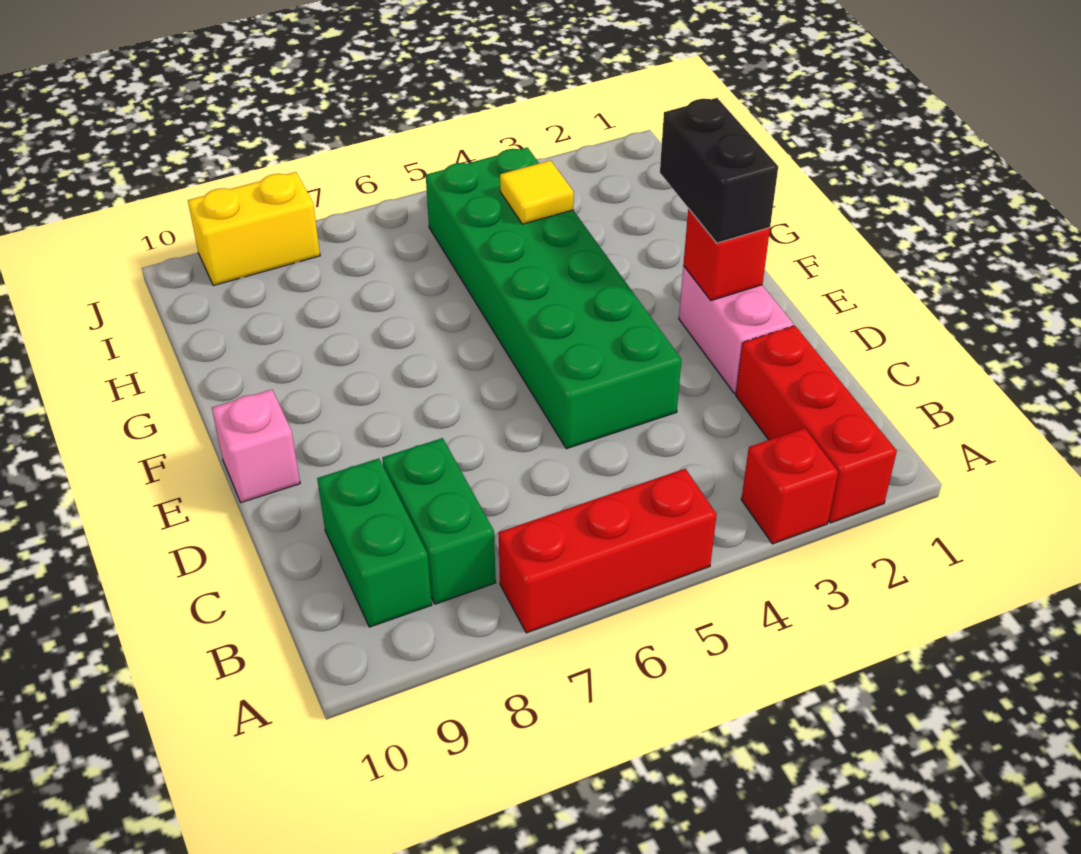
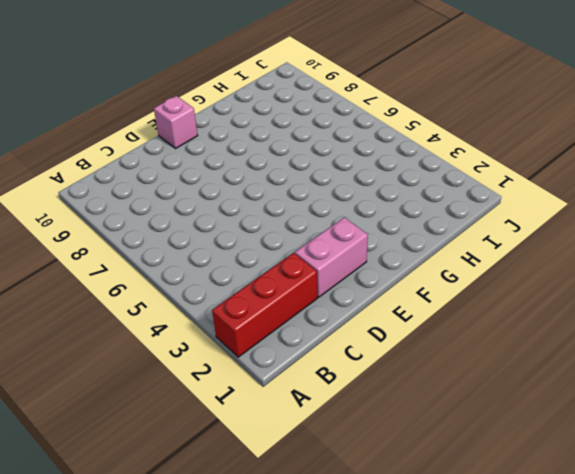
none -> red brick A3 level 1
none -> red brick A5:A7 level 1
none -> green brick B8:C8 level 1

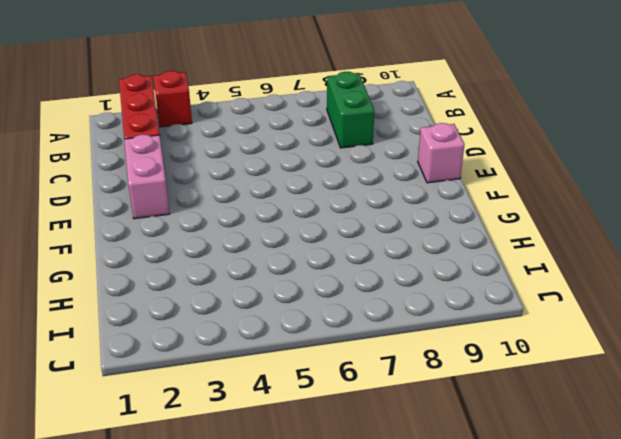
none -> red brick A5:A7 level 1
none -> green brick B9:C9 level 1
none -> green brick D4:I5 level 1

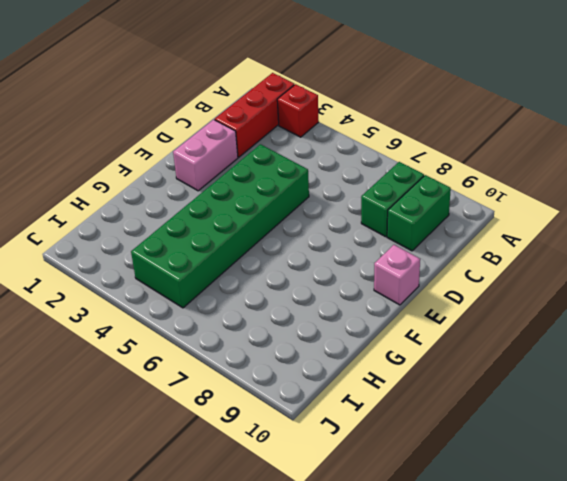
none -> red brick A5:A7 level 1
none -> yellow brick J8:J9 level 1
none -> red brick E2 level 2

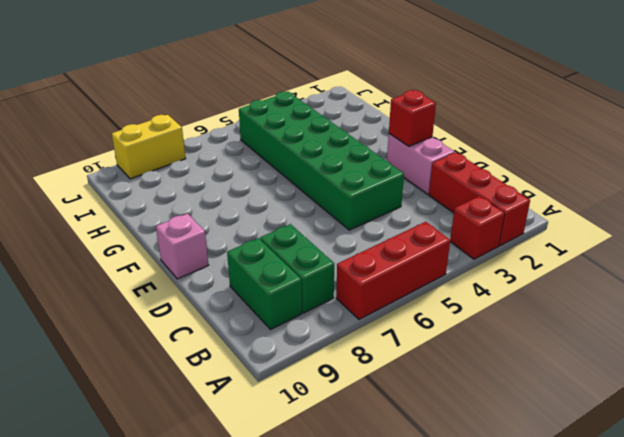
none -> yellow tile H4 level 2
none -> black brick E2:F2 level 3

